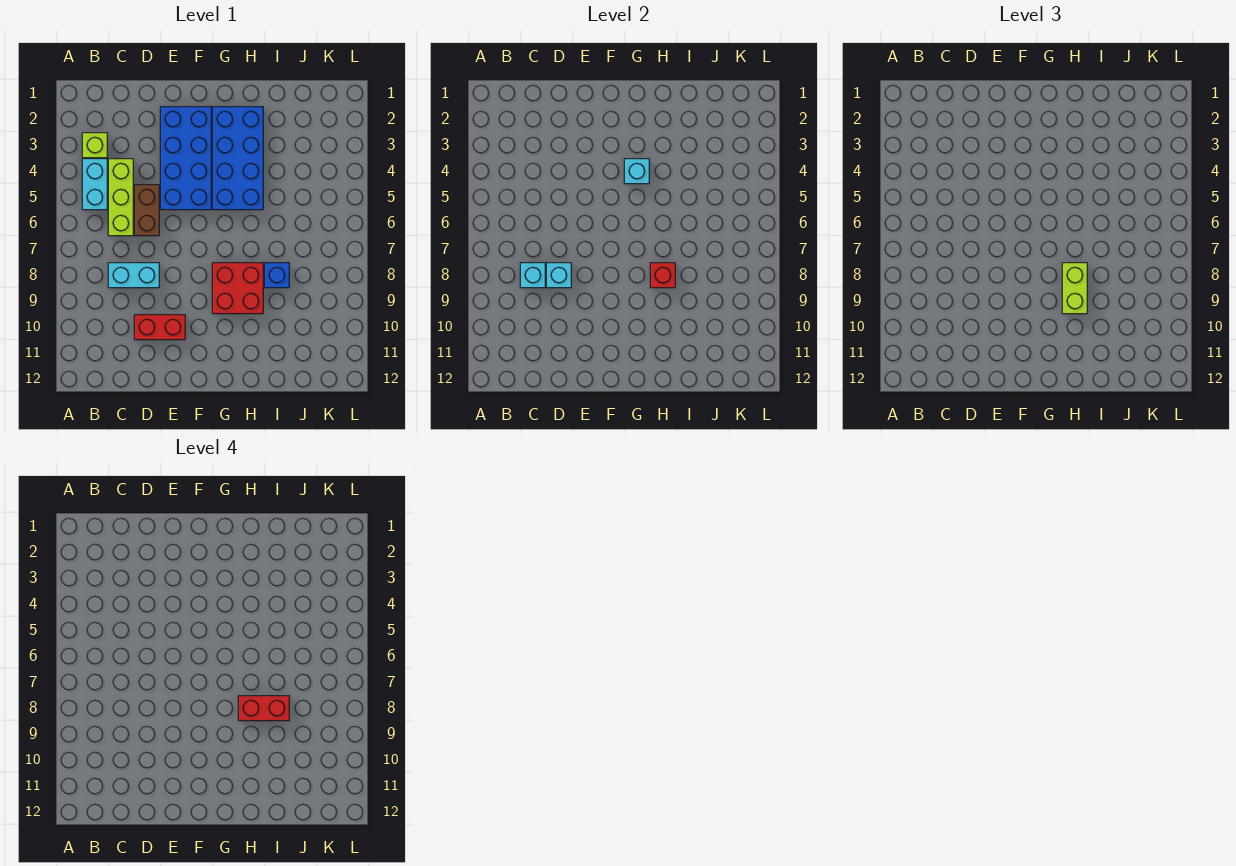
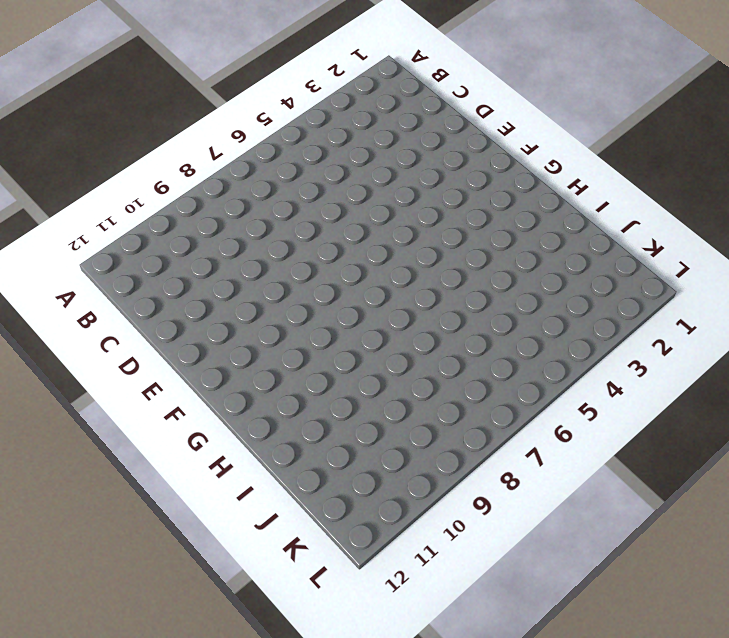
none -> lime brick B3 level 1
none -> cyan brick B4:B5 level 1
none -> lime brick C4:C6 level 1

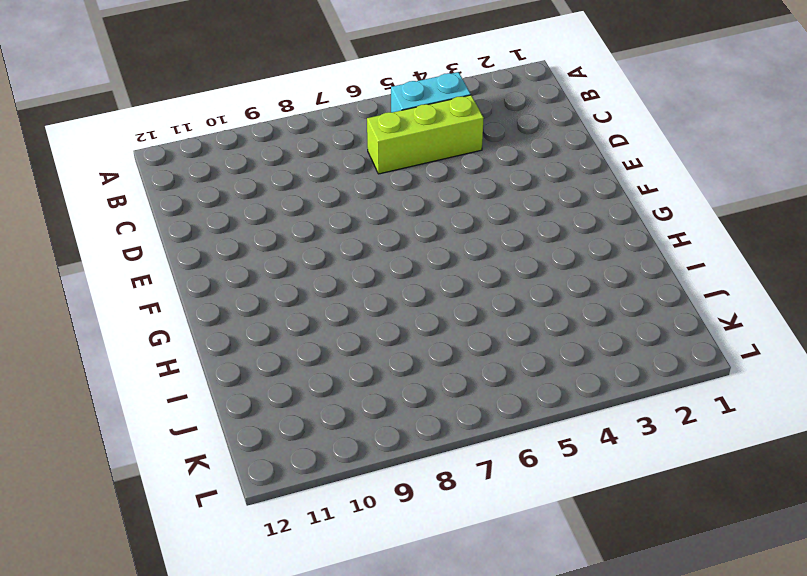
none -> lime brick B3 level 1
none -> cyan brick C8:D8 level 1
none -> brown brick D5:D6 level 1

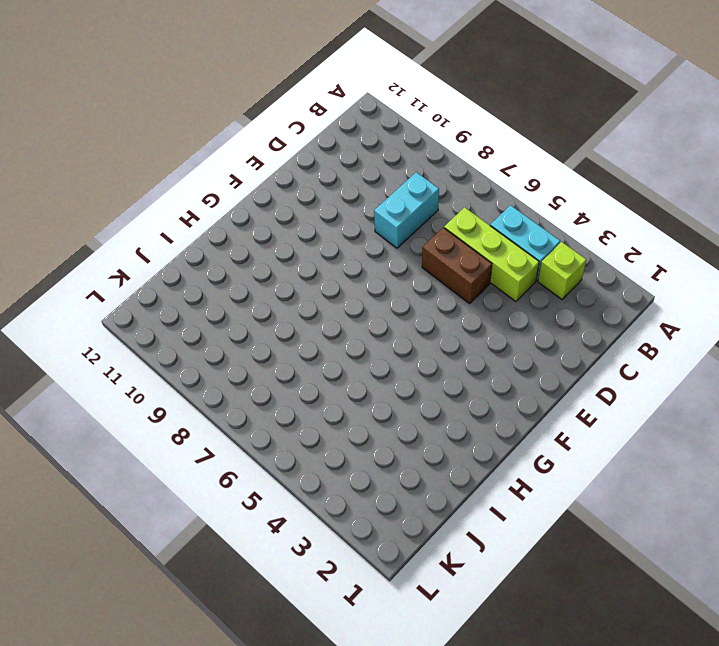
none -> red brick D10:E10 level 1
none -> blue brick E2:F5 level 1
none -> blue brick G2:H5 level 1

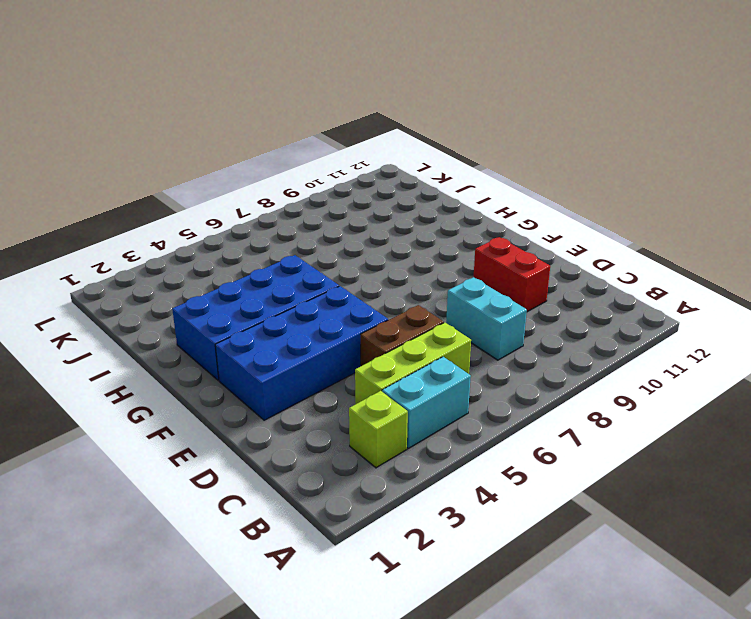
none -> red brick G8:H9 level 1
none -> blue brick I8 level 1
none -> cyan brick C8 level 2

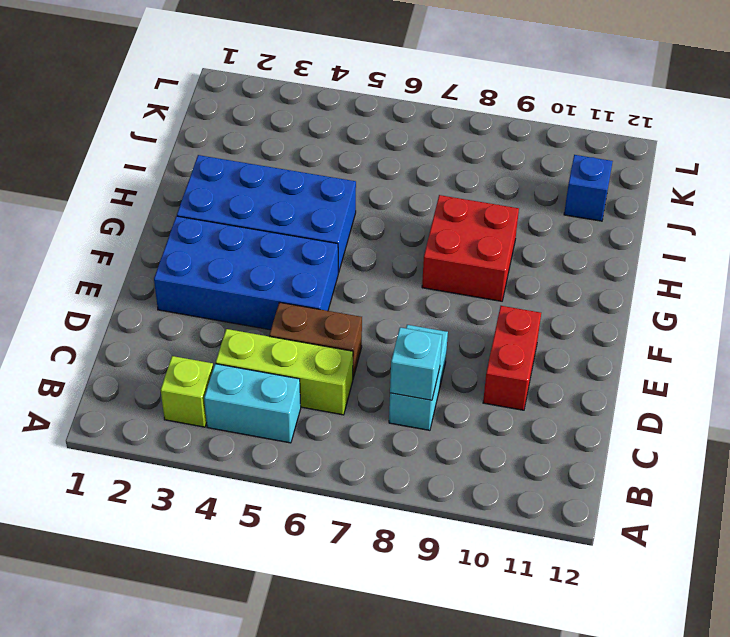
blue brick J11 level 1 -> blue brick I8 level 1
none -> cyan brick D8 level 2
none -> cyan brick G4 level 2
none -> red brick H8 level 2

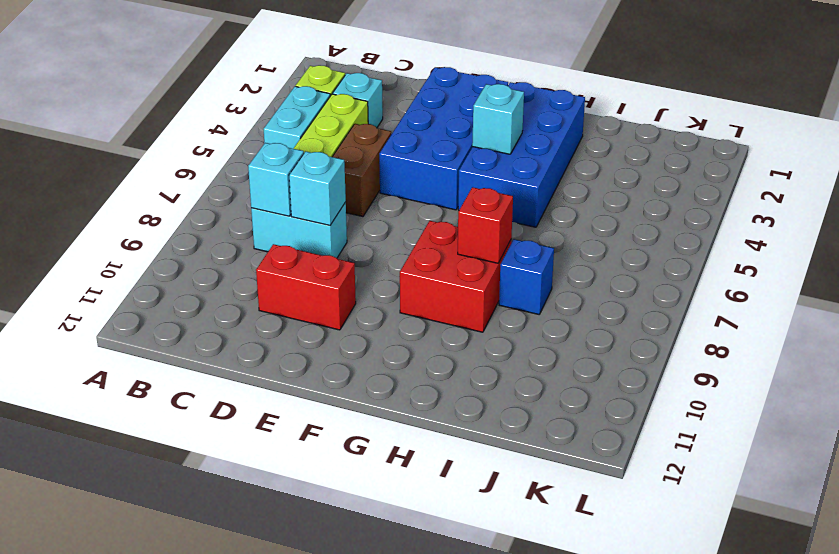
cyan brick C3 level 1 -> none
none -> lime brick H8:H9 level 3
none -> red brick H8:I8 level 4

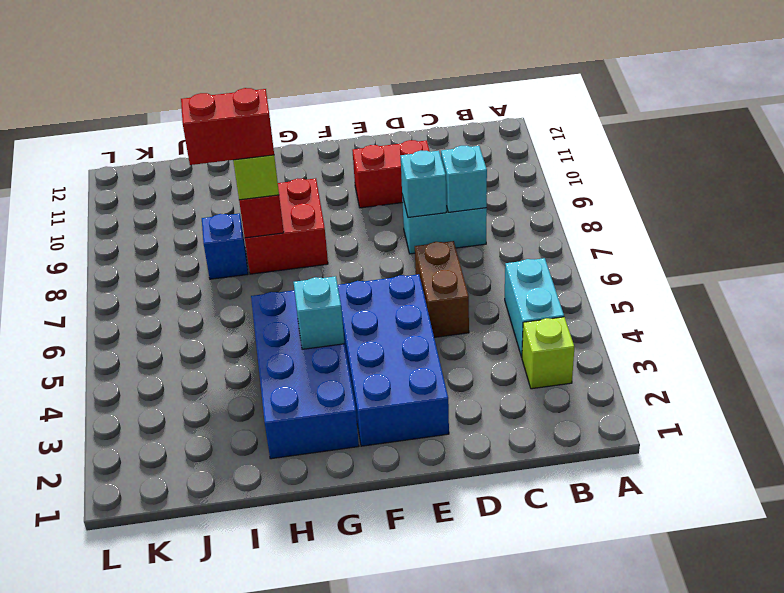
none -> lime brick C4:C6 level 1

